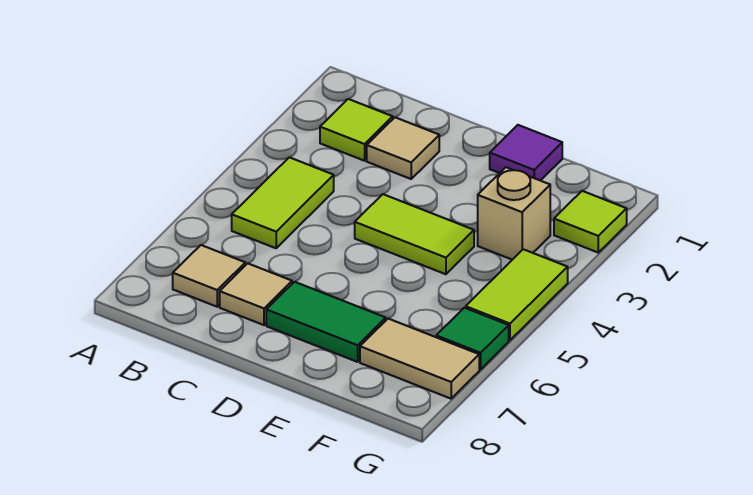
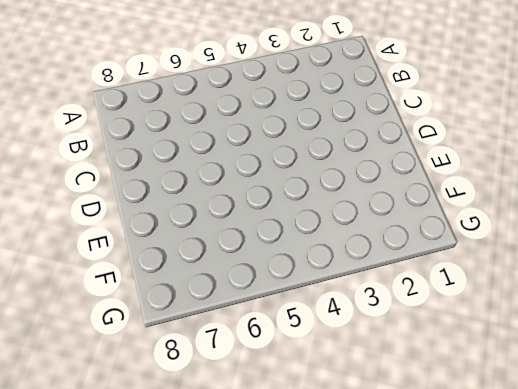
none -> lime tile B2 level 1
none -> lime tile B4:B5 level 1
none -> tan tile B7 level 1

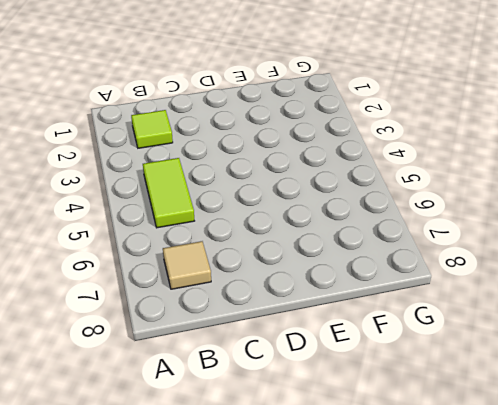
none -> tan tile C2 level 1
none -> tan tile C7 level 1
none -> lime tile D4:E4 level 1

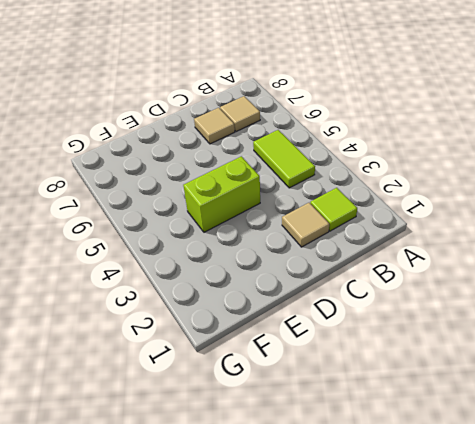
lime brick D4:E4 level 1 -> lime tile D4:E4 level 1
none -> green tile D7:E7 level 1
none -> purple tile E1 level 1
none -> tan brick F3 level 1

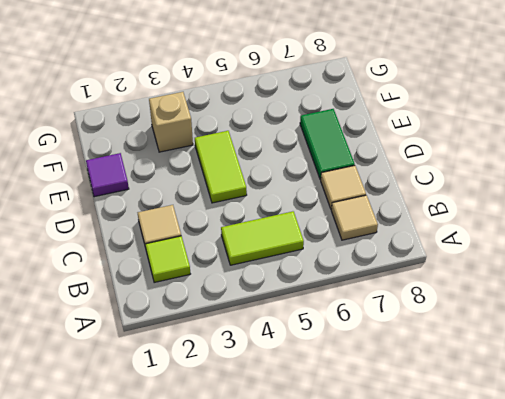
none -> tan tile F7:G7 level 1
none -> lime tile G2 level 1
none -> lime tile G4:G5 level 1

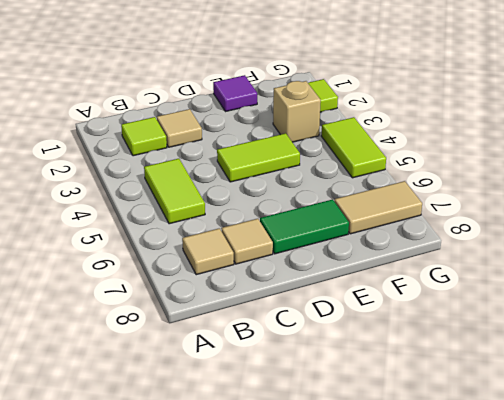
none -> green tile G6 level 1

